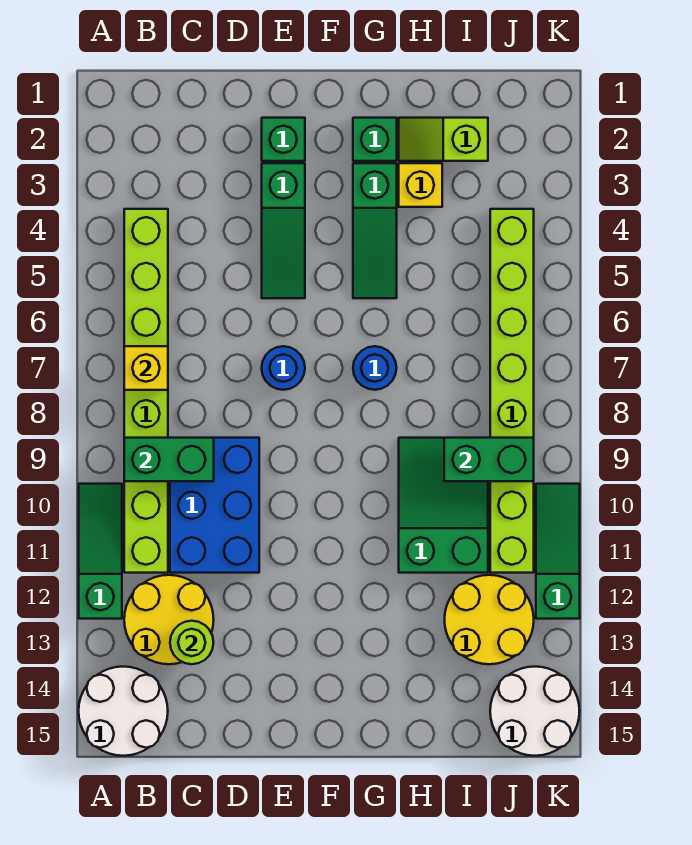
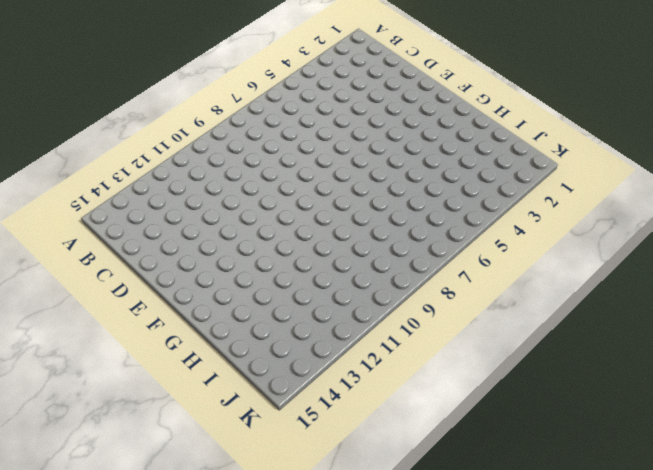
none -> green slope A10:A12 level 1 top 12
none -> white round brick A14:B15 level 1
none -> lime brick B4:B11 level 1

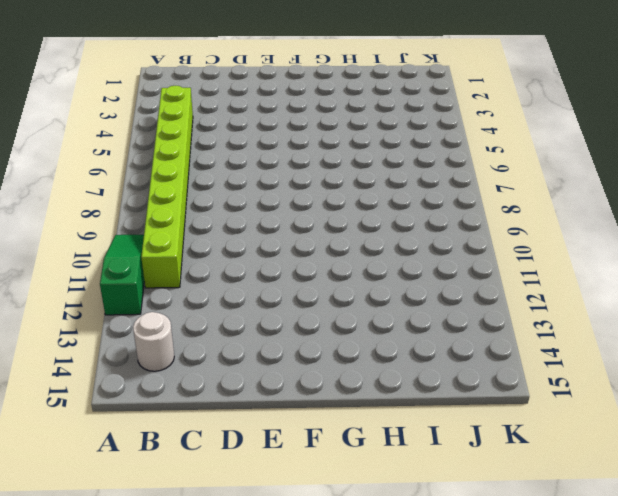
white round brick B14 level 1 -> white round brick A14:B15 level 1
none -> yellow round brick B12:C13 level 1
none -> blue brick C9:D11 level 1
none -> green brick E2 level 1

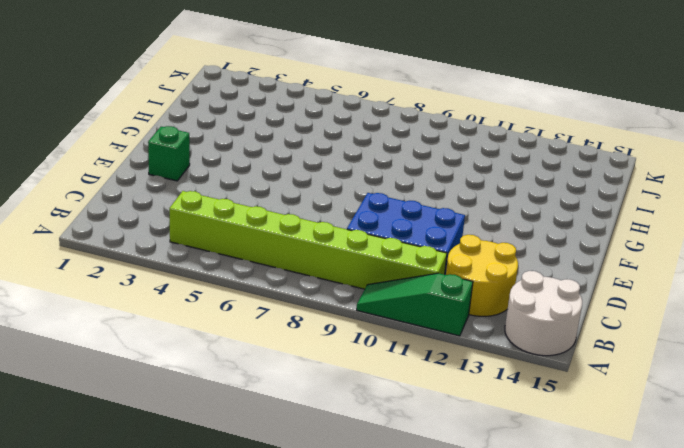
none -> green slope E3:E5 level 1 top 3
none -> blue round brick E7 level 1
none -> green brick G2 level 1

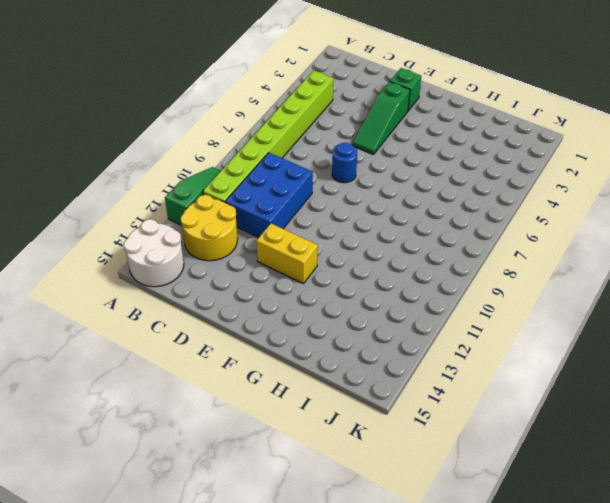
yellow brick E12:F12 level 1 -> none
none -> green brick G2 level 1
none -> green slope G3:G5 level 1 top 3
none -> blue round brick G7 level 1

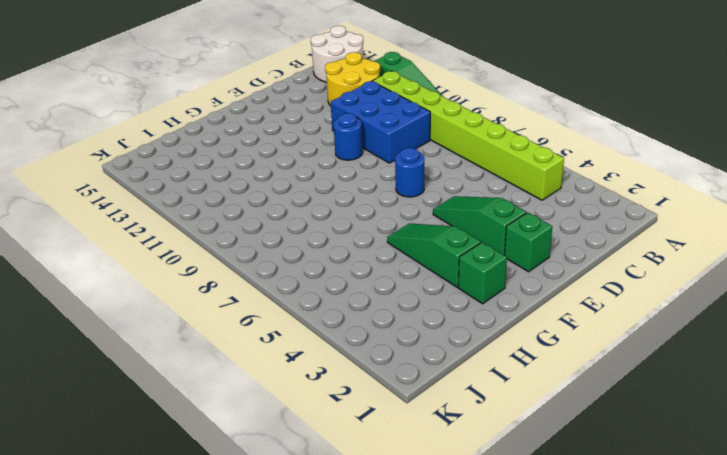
blue round brick E10 level 1 -> blue round brick G7 level 1
none -> lime slope H2:I2 level 1 top I
none -> yellow brick H3 level 1
none -> green slope H9:I11 level 1 top 11

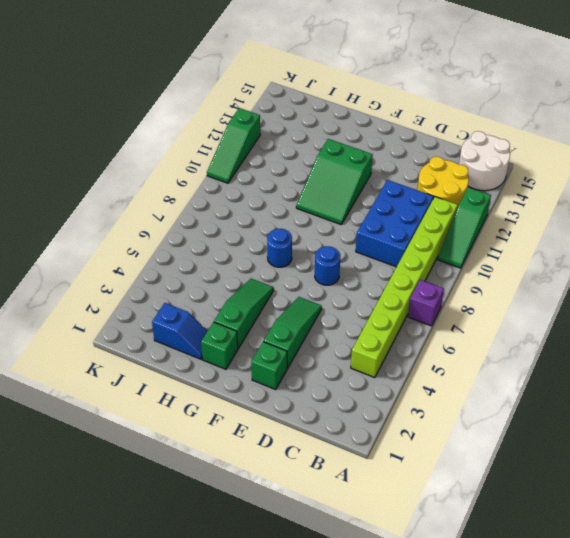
purple brick A7 level 1 -> none
green slope F10:G12 level 1 top 12 -> green slope H9:I11 level 1 top 11
blue slope H2:I2 level 1 top I -> lime slope H2:I2 level 1 top I
none -> yellow brick H3 level 1
none -> yellow round brick I12:J13 level 1
none -> lime brick J4:J11 level 1

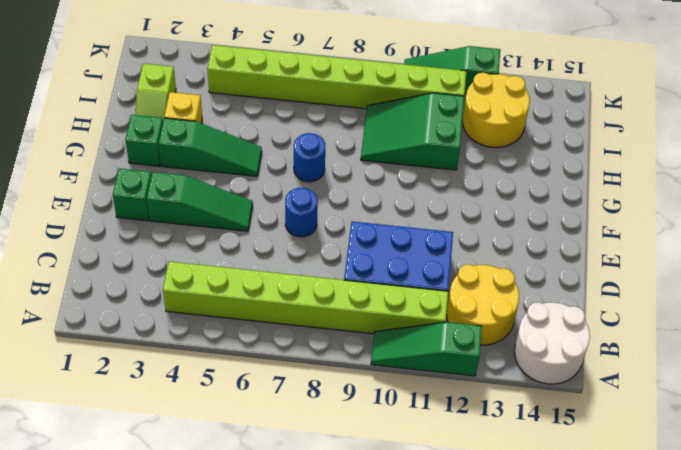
none -> white round brick J14:K15 level 1
none -> yellow brick B7 level 2
none -> green brick B9:C9 level 2

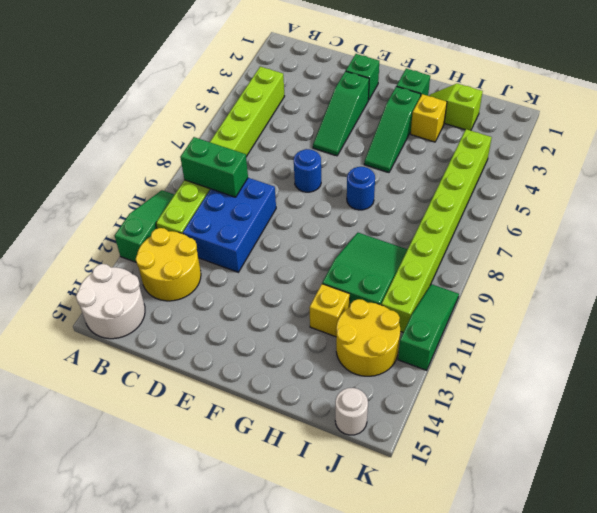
yellow brick H12 level 1 -> yellow brick B7 level 2
white round brick J15 level 1 -> white round brick J14:K15 level 1
none -> lime round brick C13 level 2
none -> green brick I9:J9 level 2

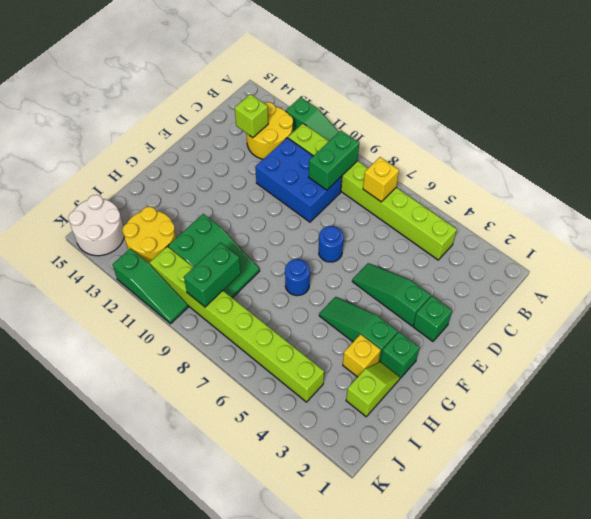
lime brick C13 level 2 -> lime round brick C13 level 2
none -> white round brick A14:B15 level 1

